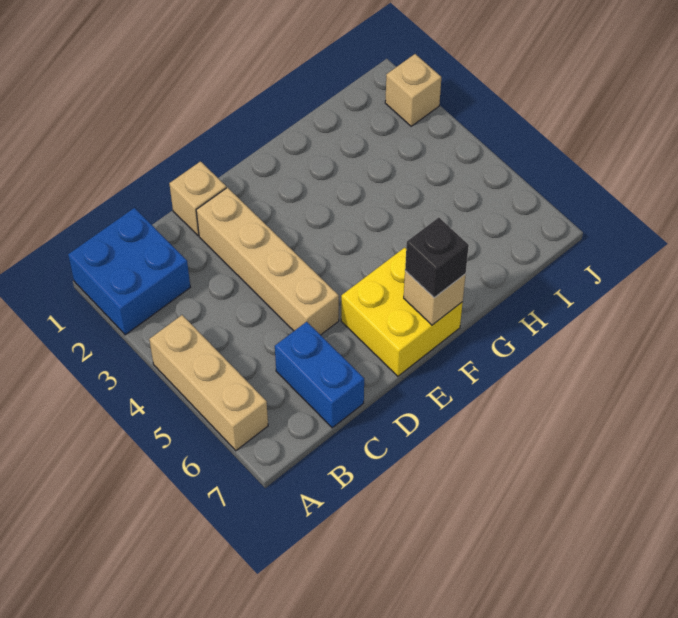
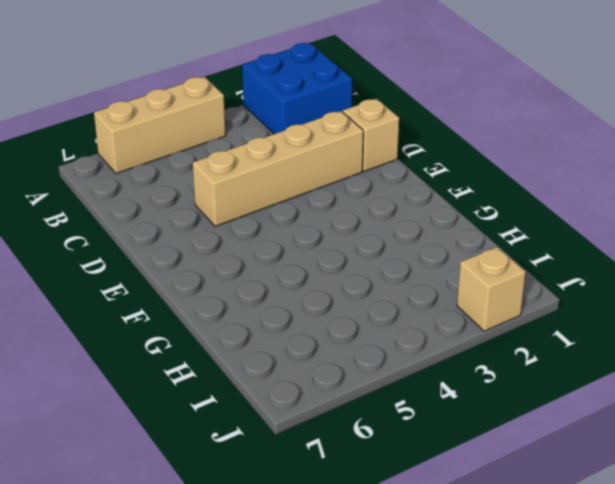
none -> blue brick C6:C7 level 1
none -> yellow brick E6:F7 level 1

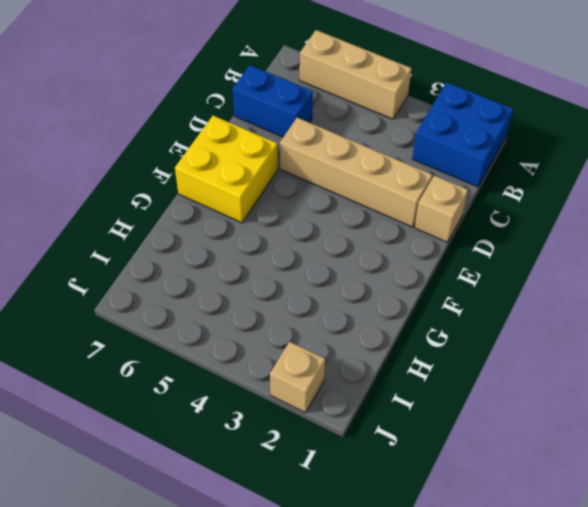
none -> tan brick F7 level 2
none -> black brick F7 level 3

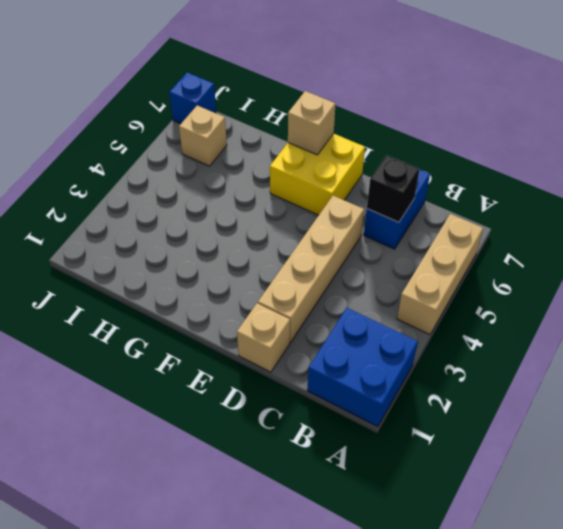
black brick C6 level 2 -> black brick F7 level 3
tan brick I6 level 1 -> tan brick J2 level 1
blue brick J7 level 1 -> none

